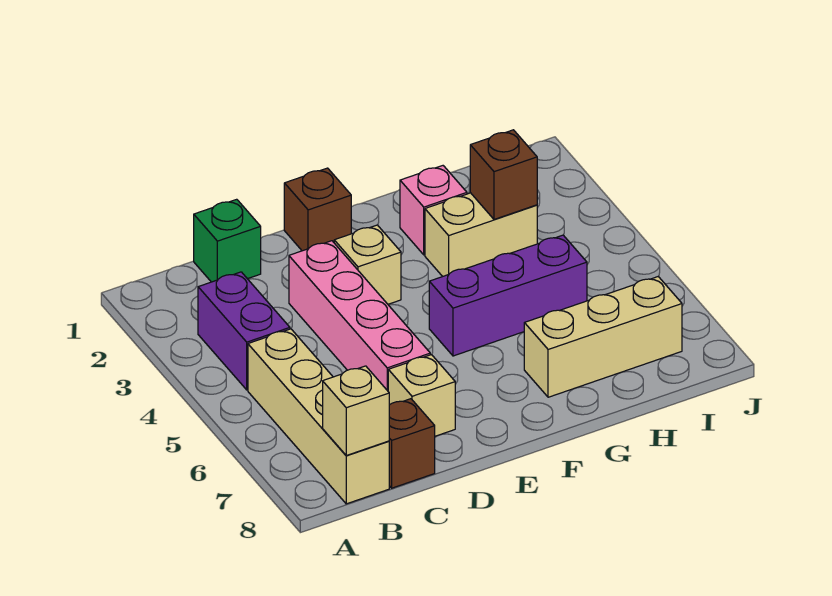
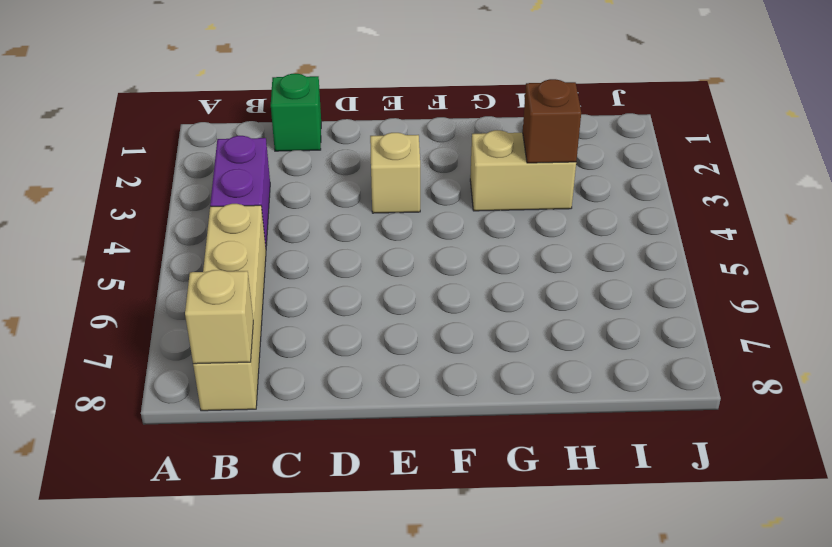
none -> brown brick C8 level 1
none -> pink brick D3:D6 level 1
none -> tan brick D7 level 1

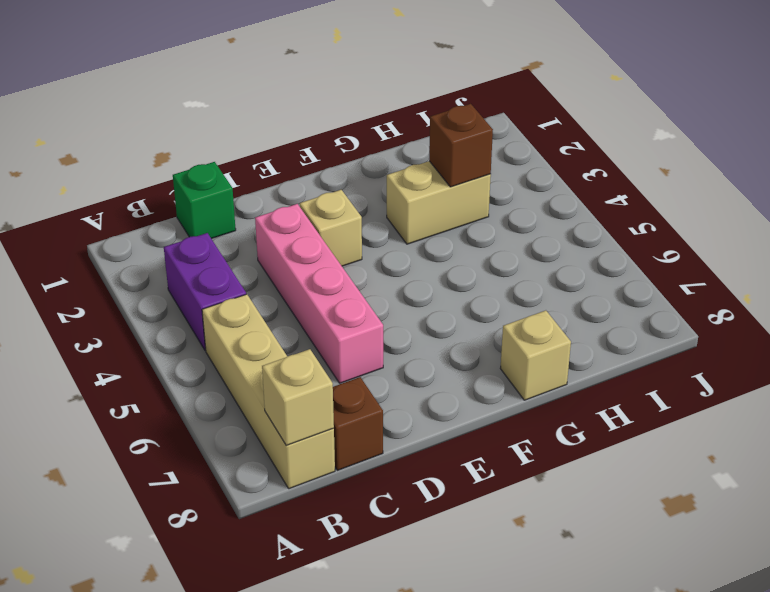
tan brick G8 level 1 -> tan brick D7 level 1
none -> brown brick E1 level 1
none -> purple brick F5:H5 level 1
none -> pink brick G2 level 1

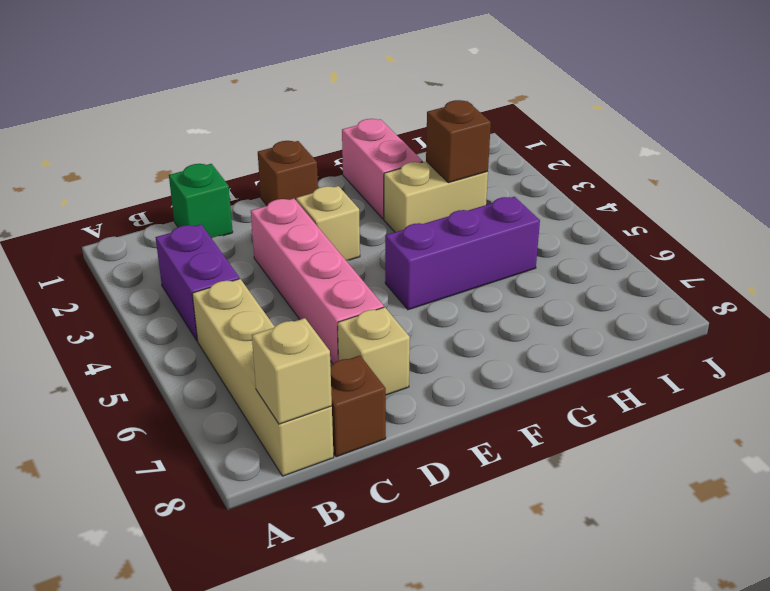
pink brick G1:G2 level 1 -> pink brick G2 level 1
none -> tan brick G7:I7 level 1

